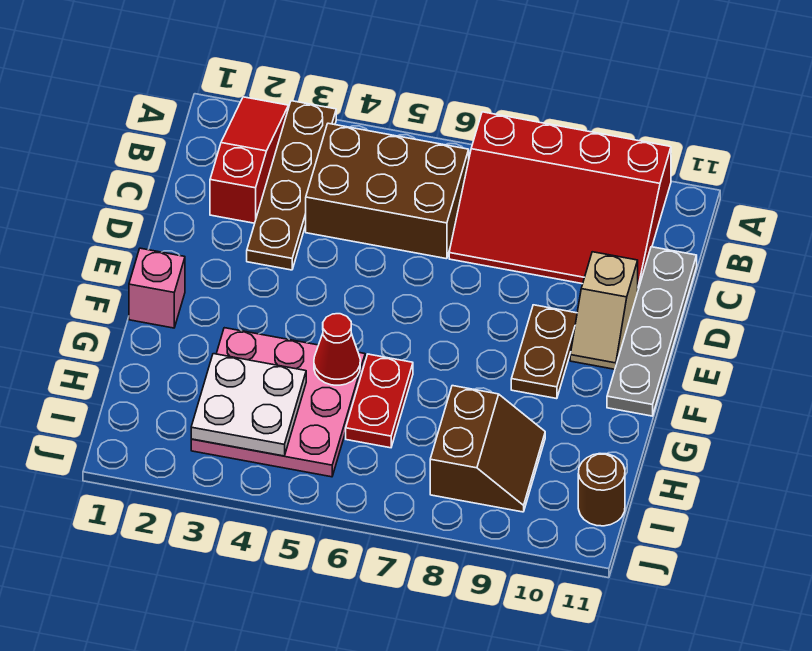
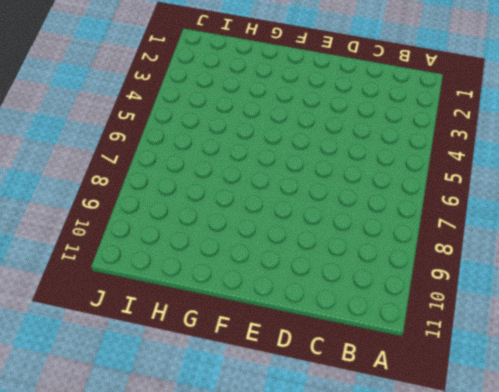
none -> red slope A2:C2 level 1 top C
none -> brown plate A3:D3 level 1
none -> red slope A7:C10 level 1 top A

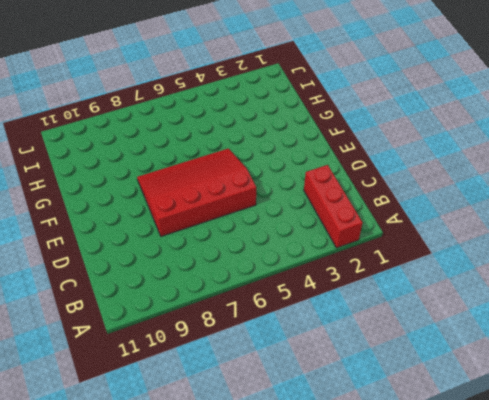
red brick A2:C2 level 1 -> red slope A2:C2 level 1 top C
red slope D5:F8 level 1 top D -> red slope A7:C10 level 1 top A
none -> brown plate A3:D3 level 1
none -> brown brick B4:C6 level 1
none -> grey plate C11:F11 level 1

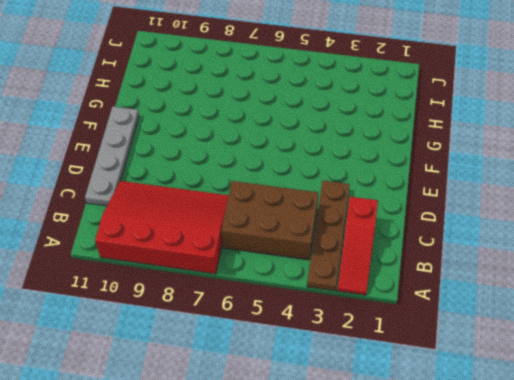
none -> tan slope D10:E10 level 1 top D
none -> brown plate E9:F9 level 1
none -> pink brick F1 level 1

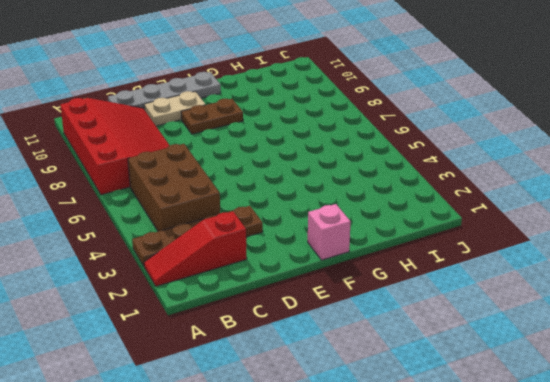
tan plate D10:E10 level 1 -> tan slope D10:E10 level 1 top D
none -> pink plate G3:I5 level 1
none -> red plate G6:H6 level 1
none -> brown slope H8:I9 level 1 top 8

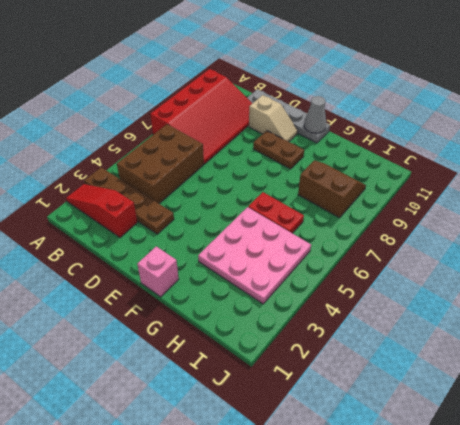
grey cone F11 level 2 -> none
none -> brown round brick I11 level 1
none -> red cone G5 level 2
none -> white plate H3:I4 level 2

